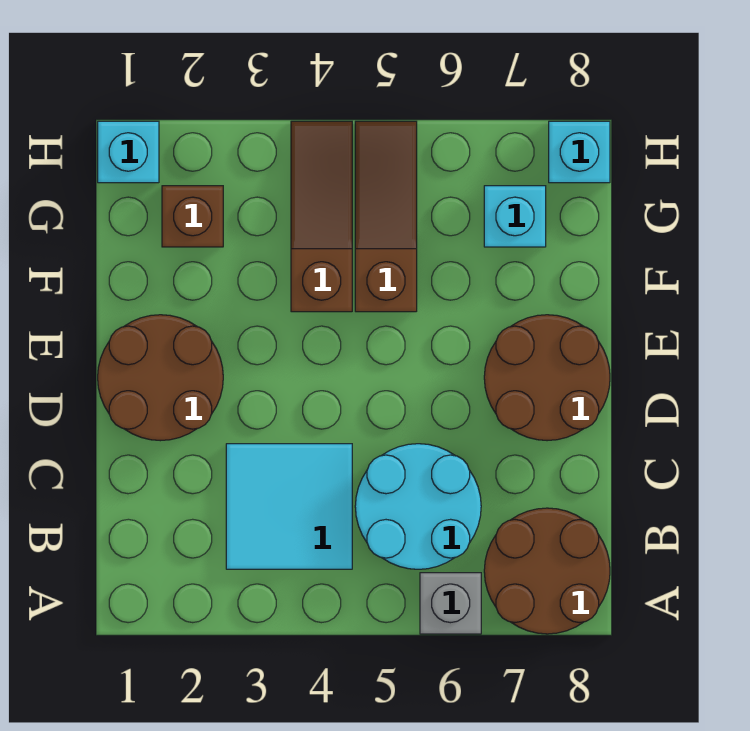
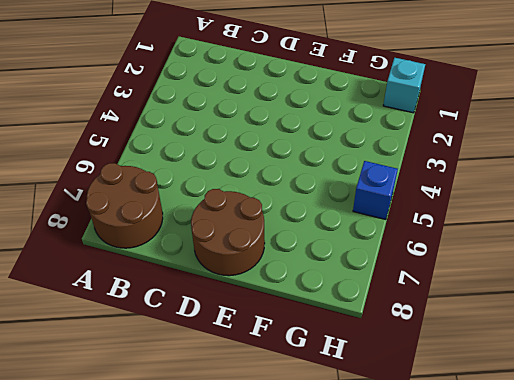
blue brick H5 level 1 -> brown slope F5:H5 level 1 top F
none -> grey brick A6 level 1
none -> cyan tile B3:C4 level 1
none -> cyan round brick B5:C6 level 1

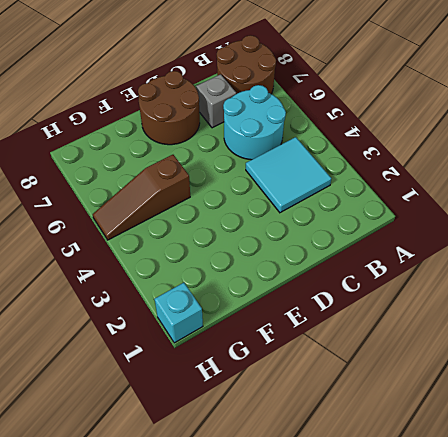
grey brick C7 level 1 -> grey brick A6 level 1
none -> brown round brick D1:E2 level 1
none -> brown slope F4:H4 level 1 top F
none -> brown brick G2 level 1

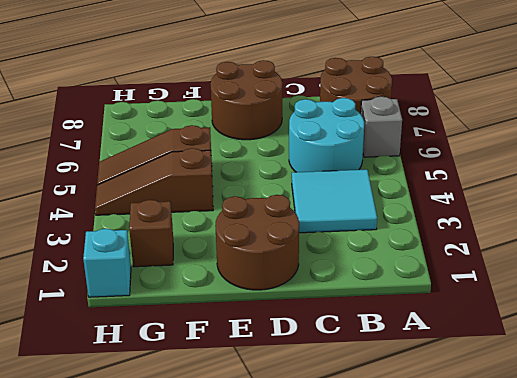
none -> cyan brick G7 level 1
none -> cyan brick H8 level 1

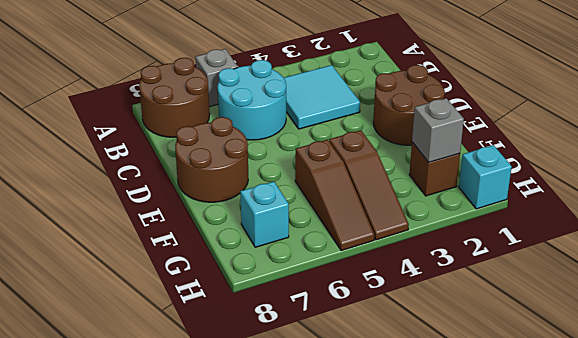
grey brick G2 level 2 -> none
none -> cyan brick H8 level 1

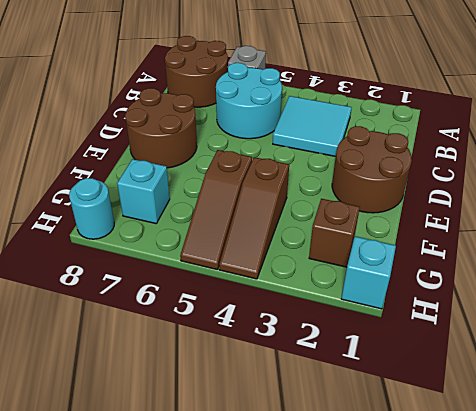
cyan round brick H8 level 1 -> cyan brick H8 level 1

